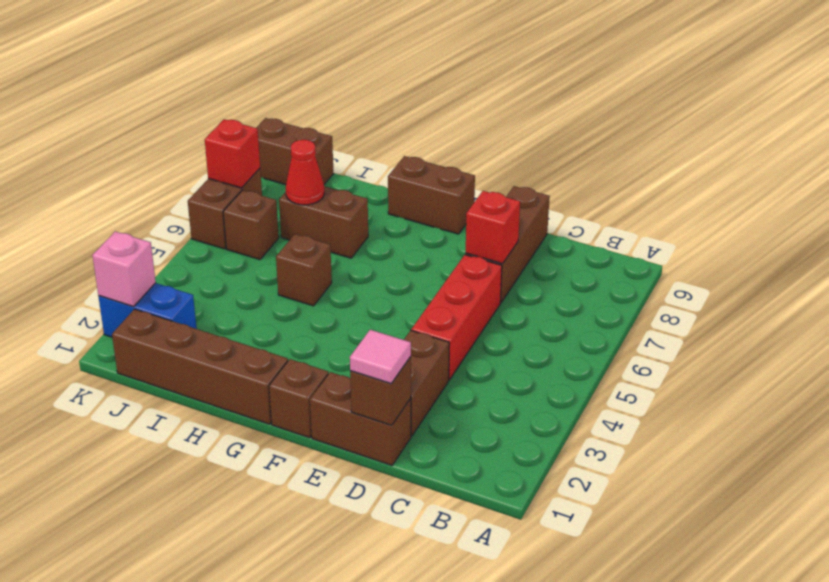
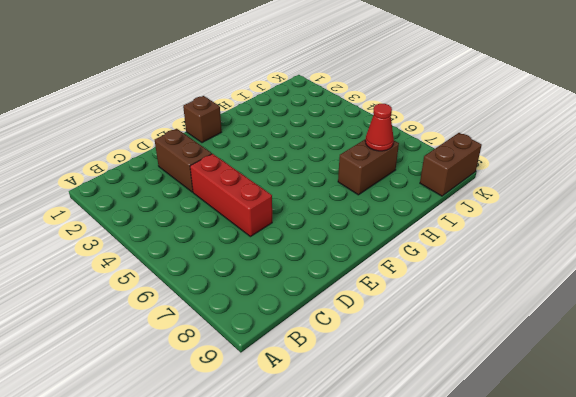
none -> brown brick D1:E1 level 1
none -> brown brick D7:D9 level 1
none -> brown brick F9:G9 level 1

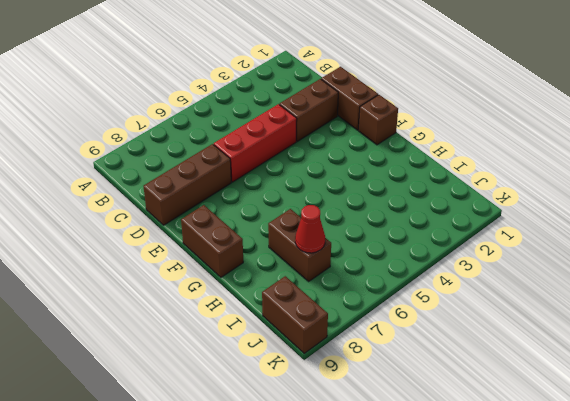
none -> brown brick G1:J1 level 1
none -> brown brick H5 level 1
none -> blue brick J2:K2 level 1

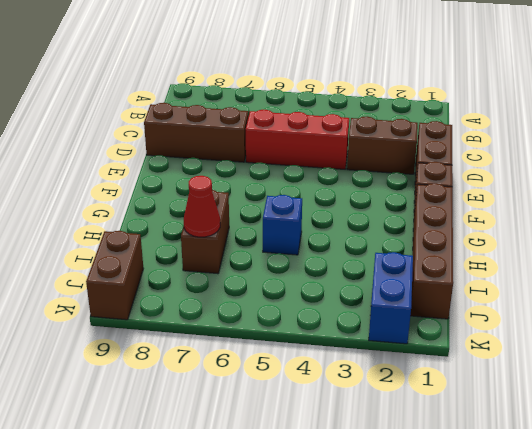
blue brick H5 level 1 -> brown brick H5 level 1
none -> brown brick F9:G9 level 1
none -> brown brick J6 level 1
none -> brown brick K6:K7 level 1

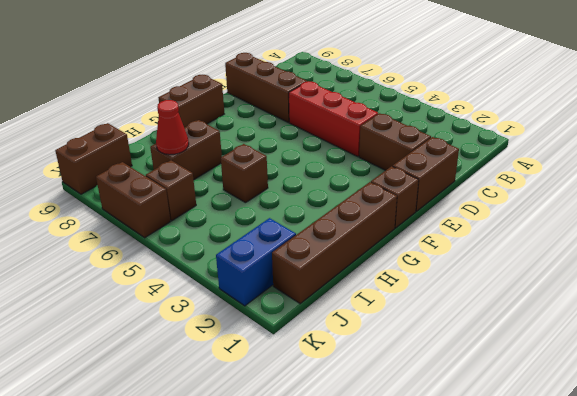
none -> brown brick D1 level 2
none -> red brick D7 level 2
none -> pink brick K2 level 2

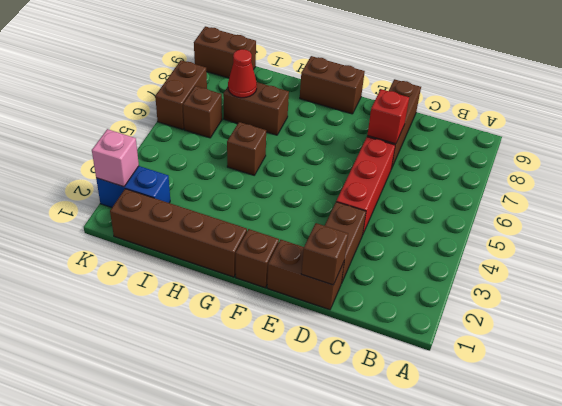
none -> red brick K7 level 2
none -> pink tile D1 level 3

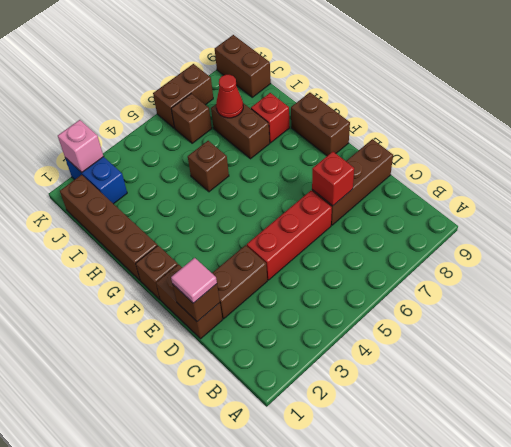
red brick H8 level 1 -> red brick K7 level 2

